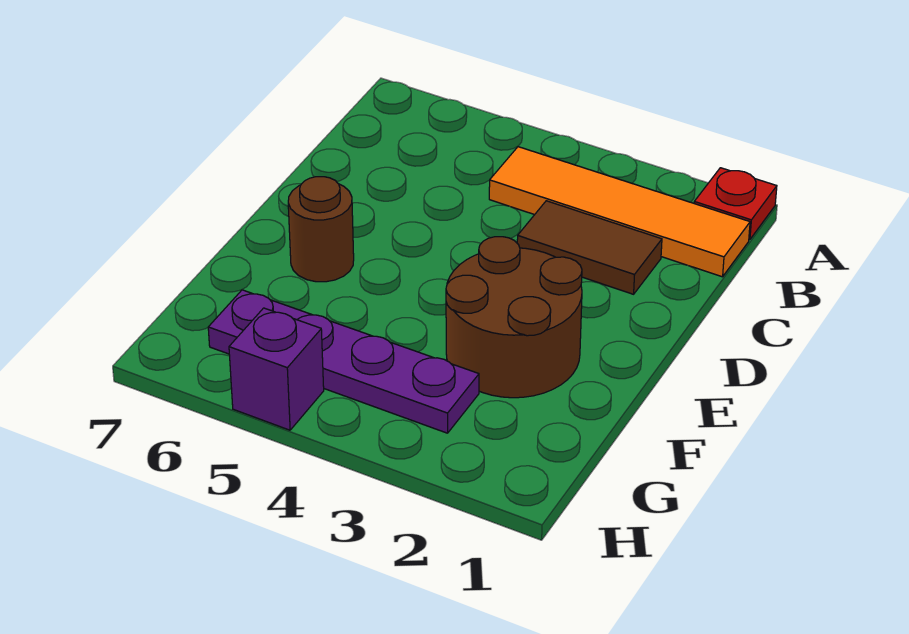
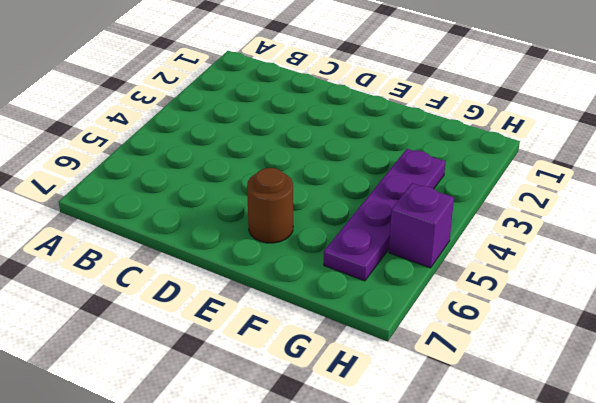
none -> red plate A1 level 1
none -> orange tile B1:B4 level 1

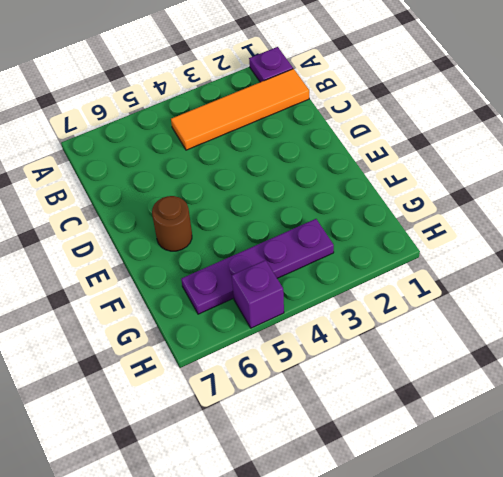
purple plate A1 level 1 -> red plate A1 level 1
none -> brown tile C2:C3 level 1
none -> brown round brick E2:F3 level 1

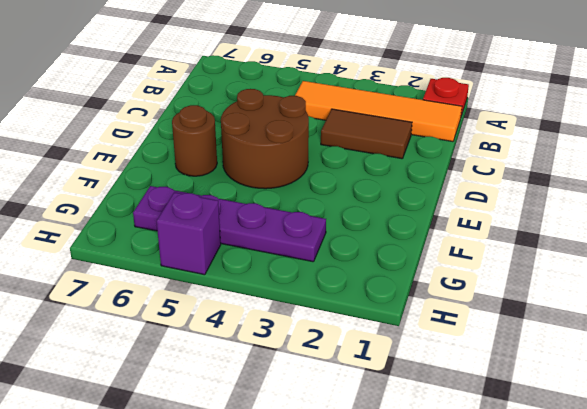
brown round brick D4:E5 level 1 -> brown round brick E2:F3 level 1

